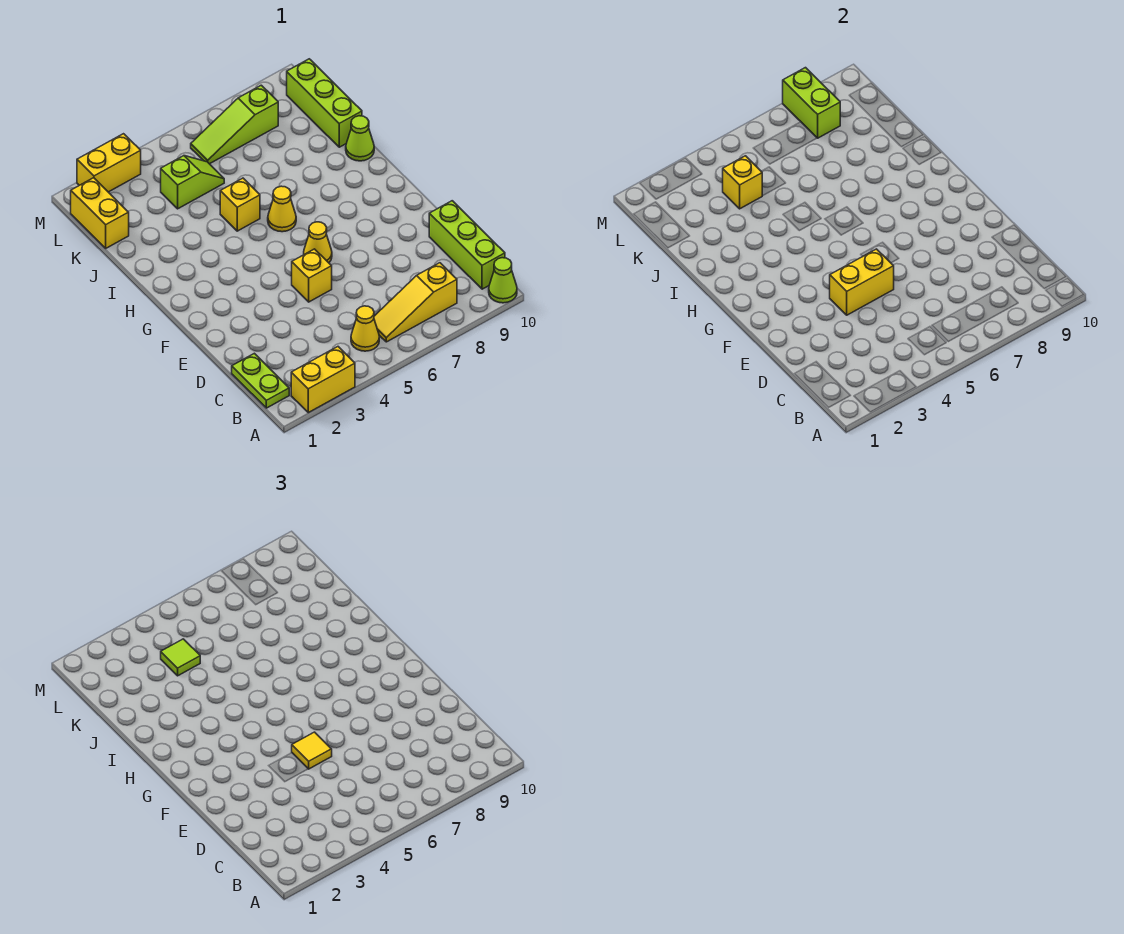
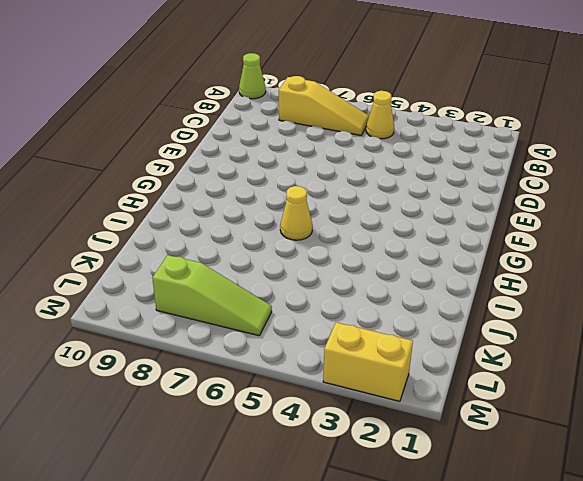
none -> yellow brick A2:A3 level 1
none -> lime plate B1:C1 level 1
none -> lime brick B10:D10 level 1

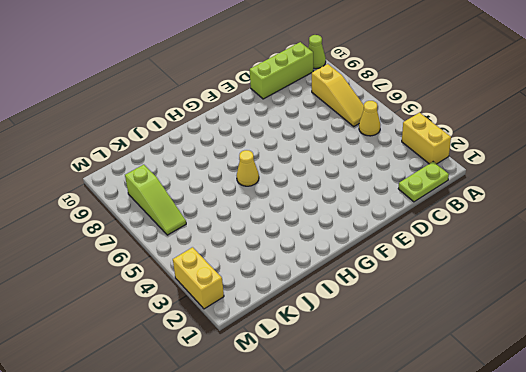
none -> yellow brick E5 level 1
none -> yellow cone F6 level 1
none -> yellow brick I5 level 1

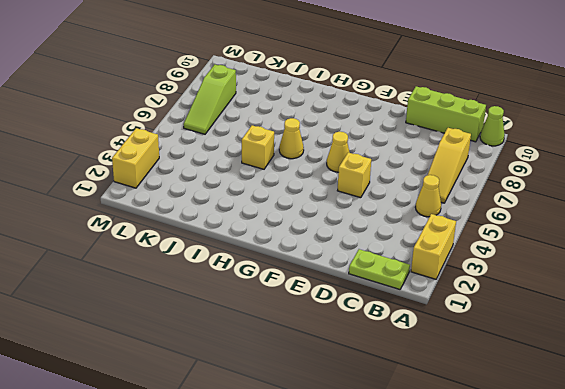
none -> lime cone I10 level 1
none -> lime brick J10:L10 level 1
none -> yellow brick K1:L1 level 1

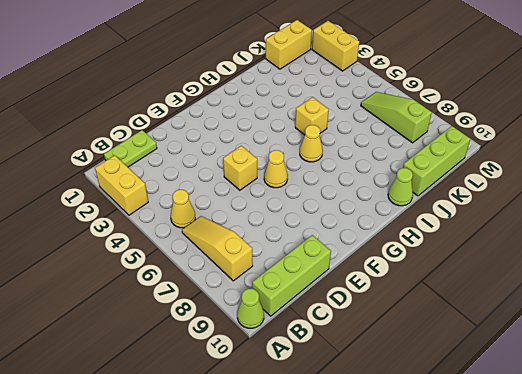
none -> lime slope K4:K5 level 1 top 4
none -> yellow brick E4:E5 level 2
none -> yellow brick K4 level 2

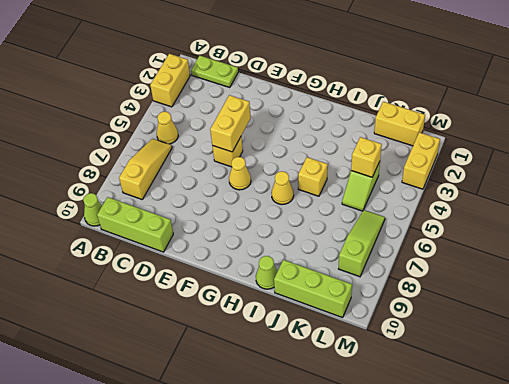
none -> lime brick L8:M8 level 2
none -> yellow tile E5 level 3
none -> lime tile K4 level 3

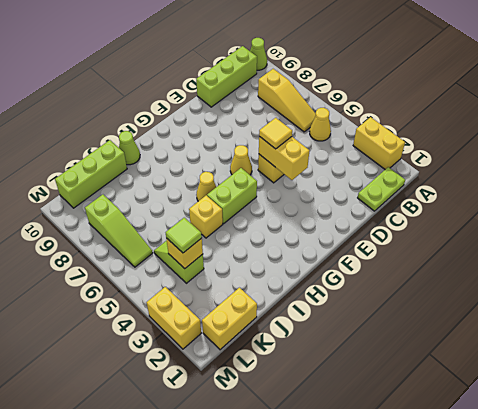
lime brick G5:H5 level 1 -> lime brick L8:M8 level 2

